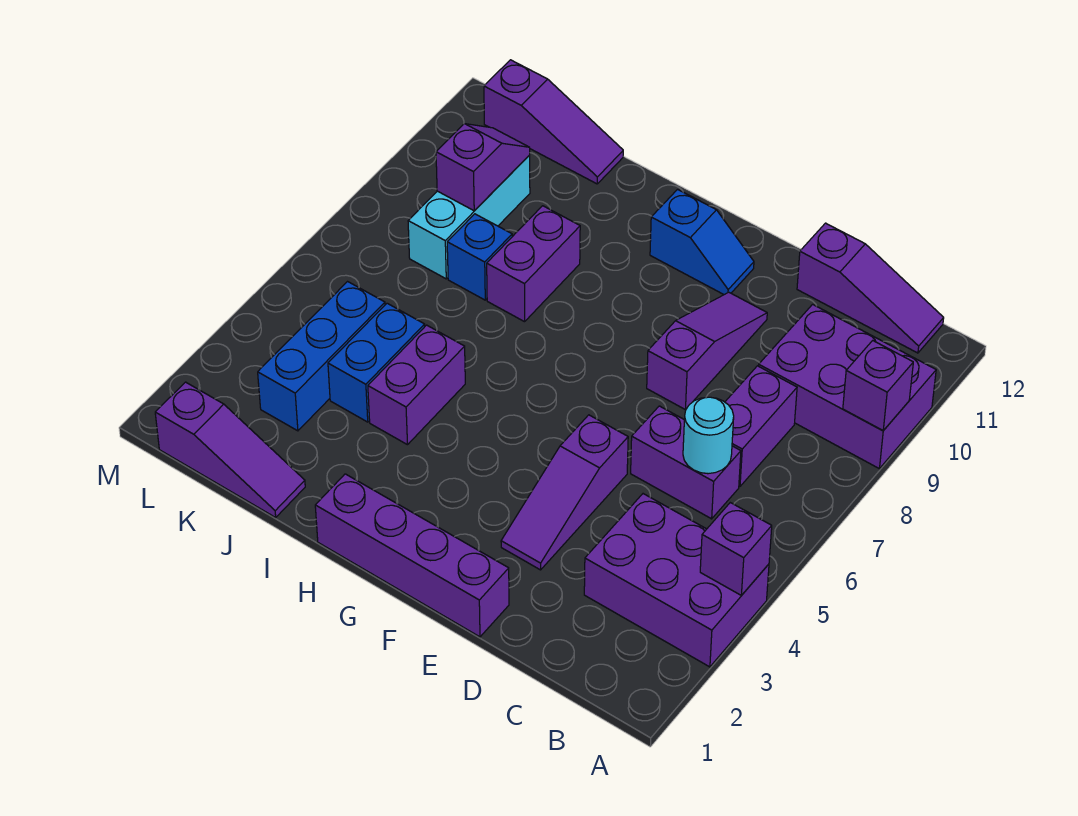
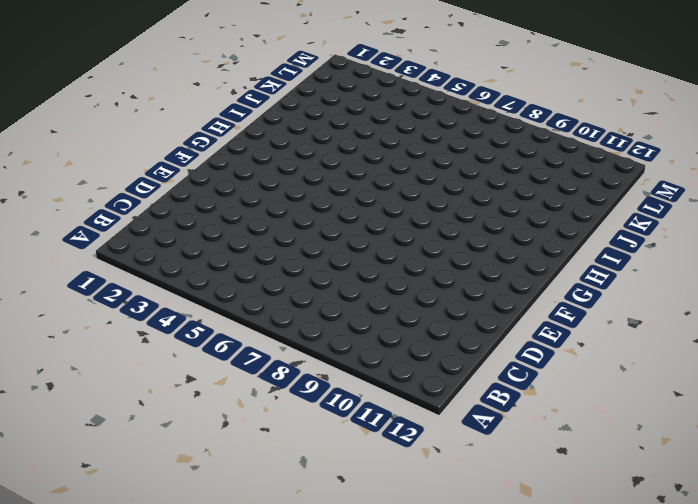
none -> purple brick A3:C4 level 1
none -> purple brick A9:C10 level 1
none -> purple slope B12:D12 level 1 top D

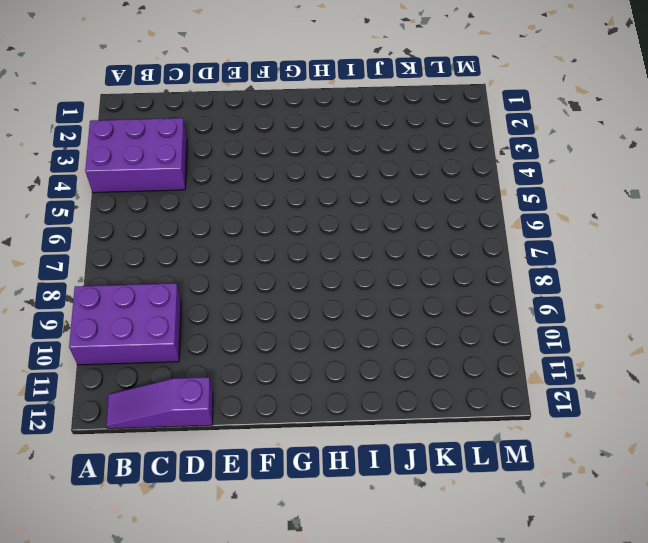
none -> purple brick C6:D6 level 1
none -> purple brick C7:C8 level 1
none -> purple brick E1:H1 level 1

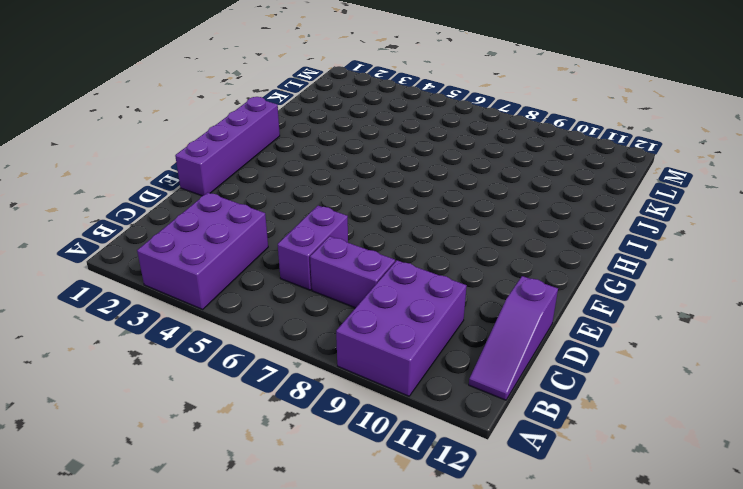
none -> purple slope E3:E5 level 1 top 5
none -> purple slope E8:E10 level 1 top 8
none -> blue slope F11:G11 level 1 top G

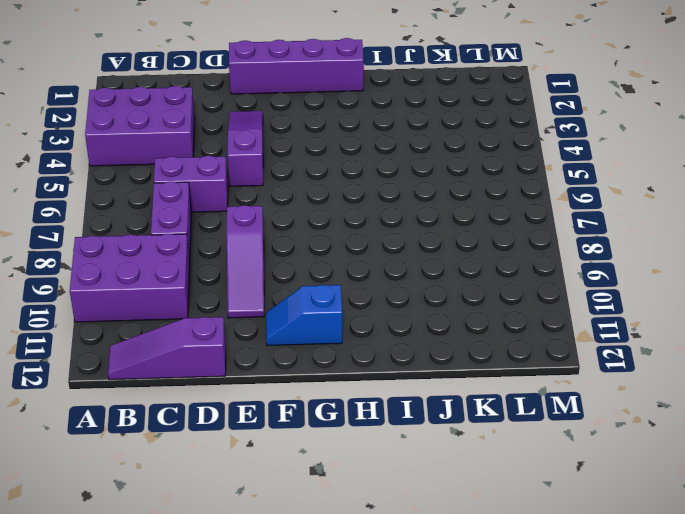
none -> purple brick I4:I5 level 1
none -> purple brick I8:I9 level 1
none -> purple slope J1:L1 level 1 top L

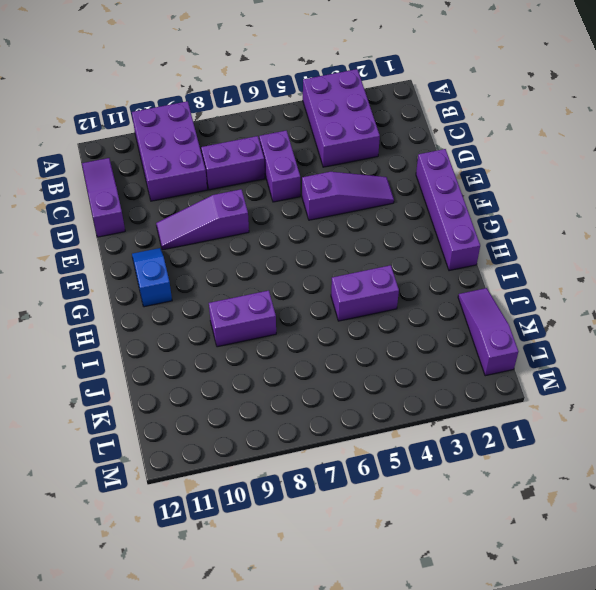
none -> blue brick J4:J5 level 1
none -> blue brick J8 level 1
none -> purple slope J12:L12 level 1 top L

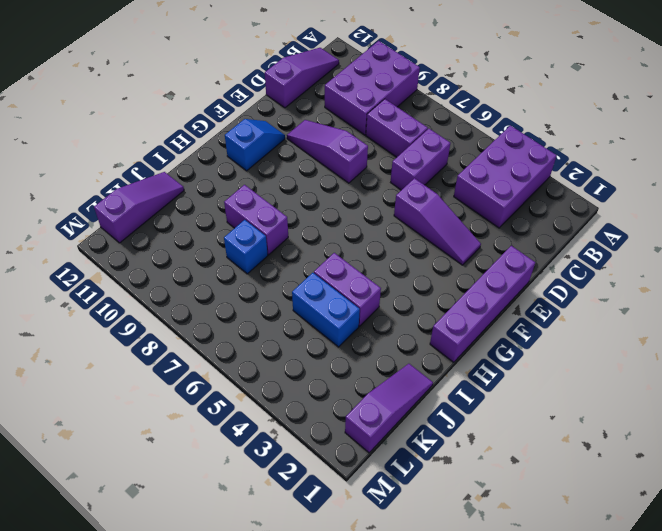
none -> blue brick K3:K5 level 1
none -> cyan brick K8:K10 level 1
none -> purple brick A4 level 2

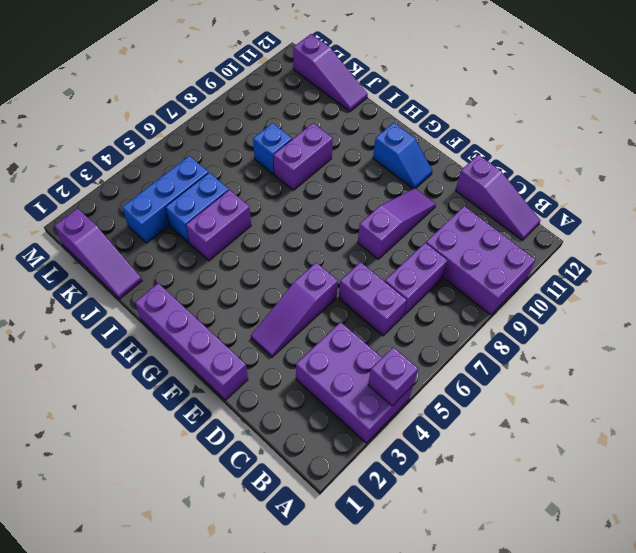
none -> cyan brick K8:K10 level 1
none -> purple brick A9 level 2
none -> cyan round brick C6 level 2

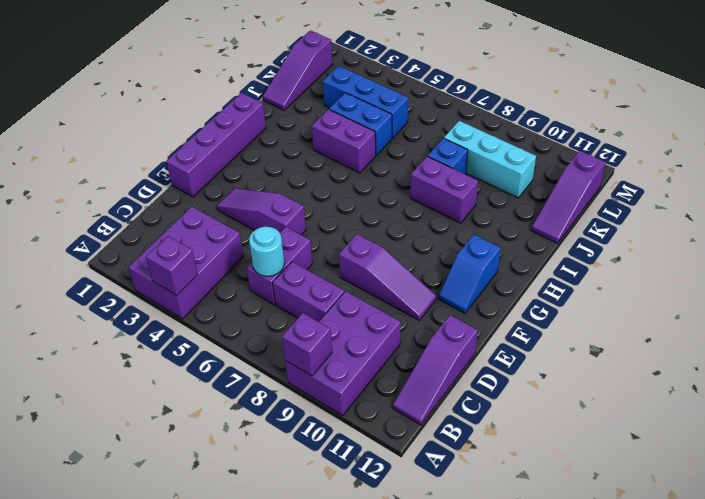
none -> purple slope K9:K10 level 2 top 9

